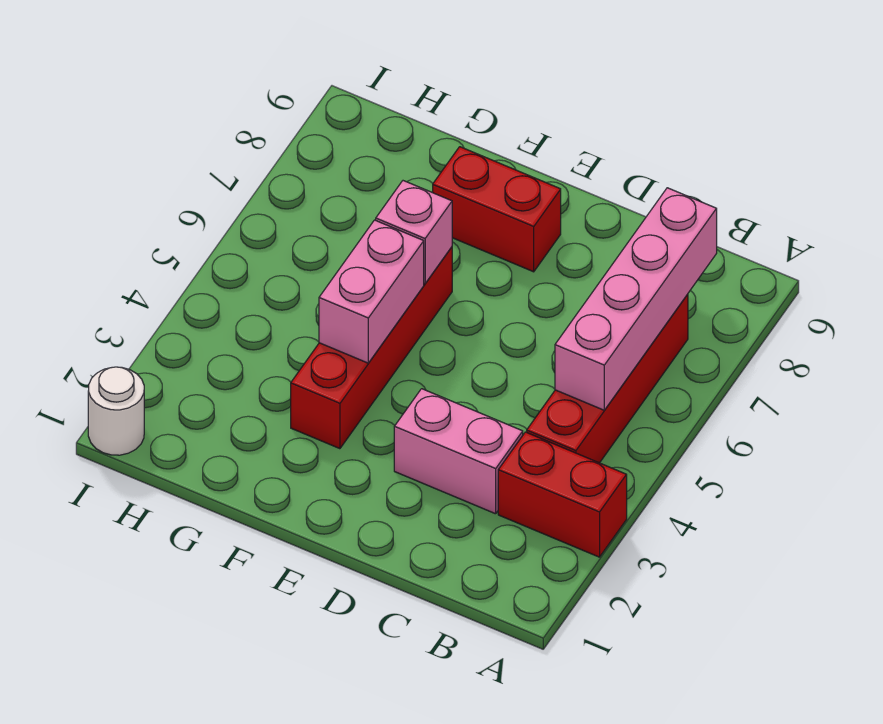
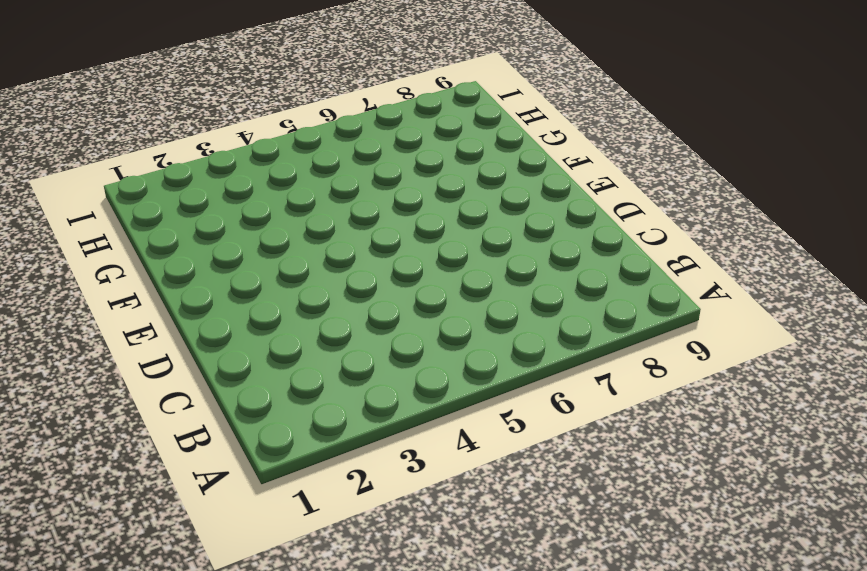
none -> red brick A3:B3 level 1
none -> red brick B4:B7 level 1

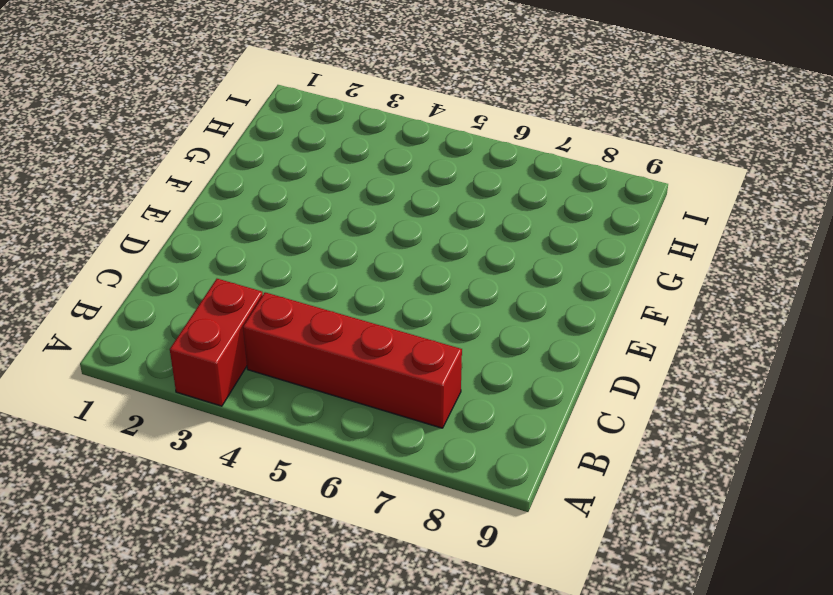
none -> pink brick C3:D3 level 1
none -> red brick E8:F8 level 1

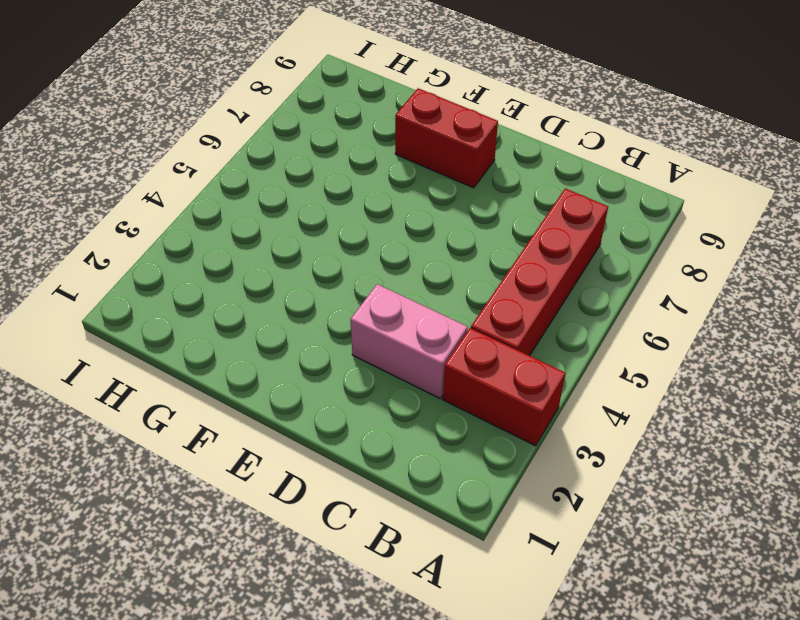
none -> red brick F3:F6 level 1
none -> white round brick I1 level 1

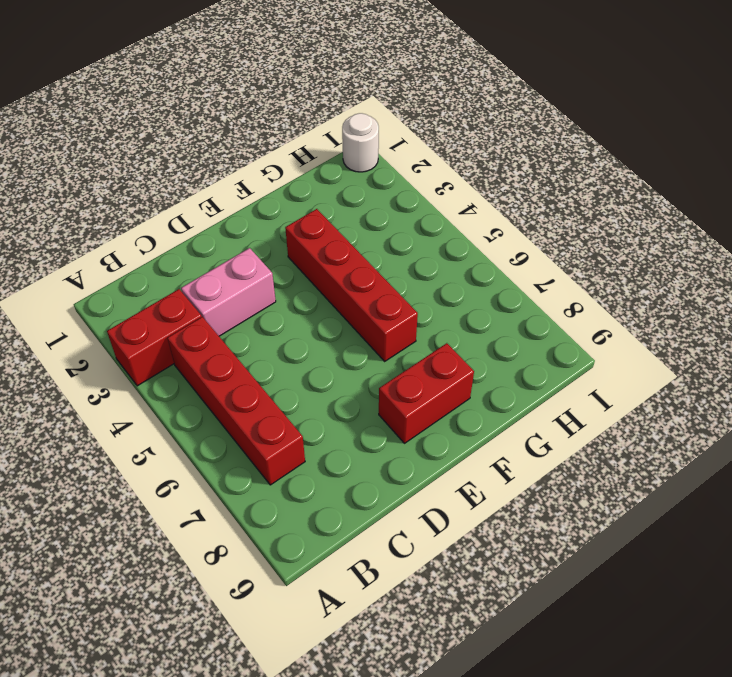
none -> pink brick B5:B8 level 2
none -> pink brick F4:F5 level 2

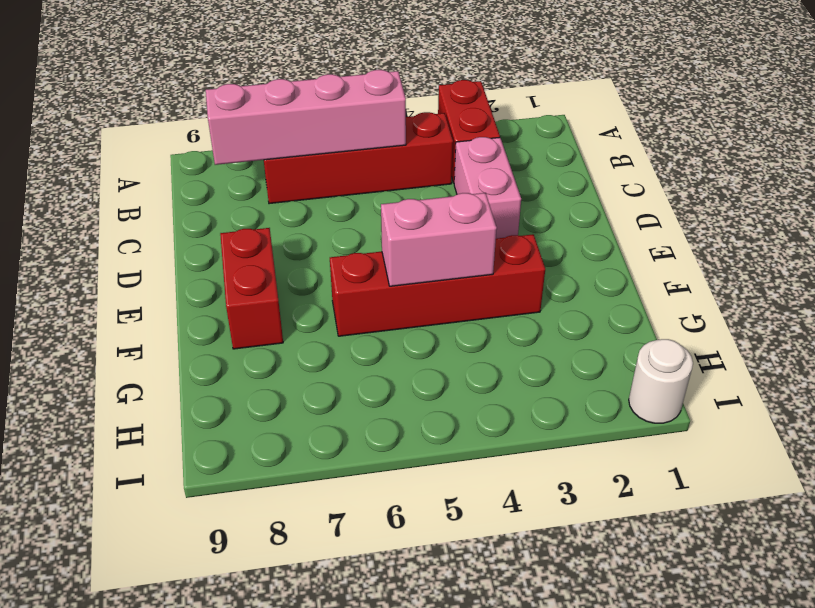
none -> pink brick F6 level 2

